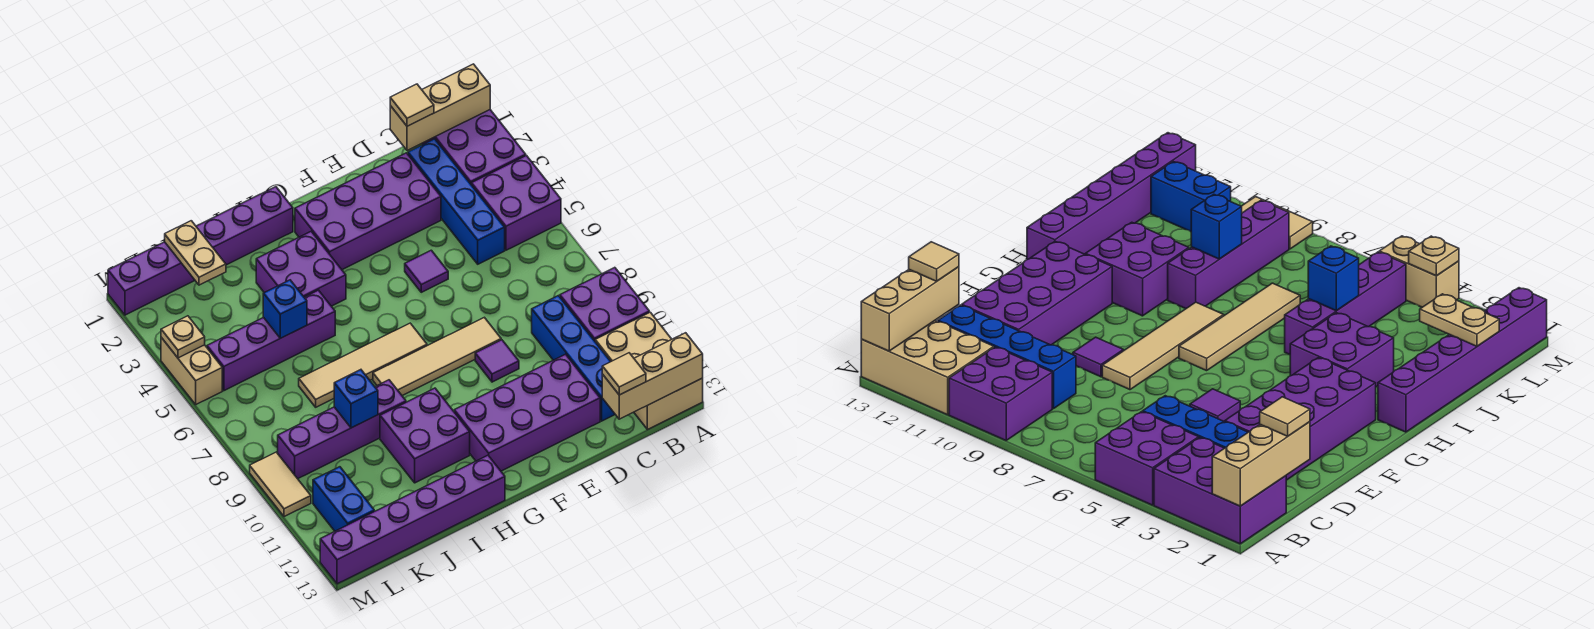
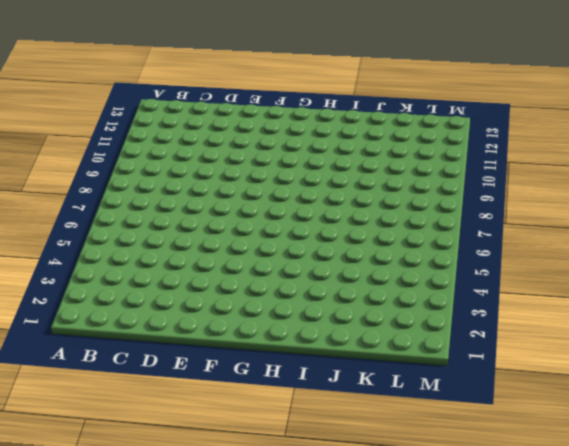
none -> purple brick A1:B3 level 1
none -> purple brick A4:B5 level 1
none -> purple brick A9:B10 level 1

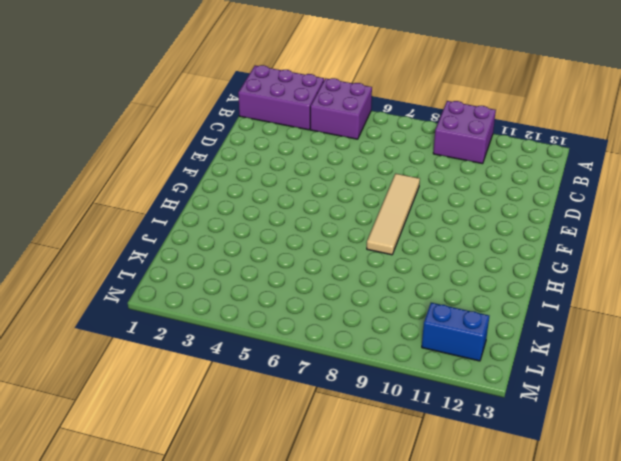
none -> tan brick A11:B13 level 1
none -> blue brick C2:C5 level 1
none -> blue brick C9:C12 level 1

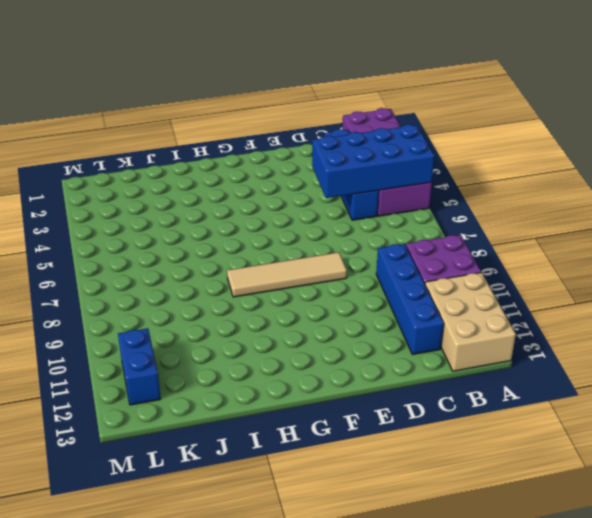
blue brick A4:D5 level 2 -> none
none -> purple brick D2:G3 level 1
none -> purple brick D11:G12 level 1
none -> purple tile E5 level 1

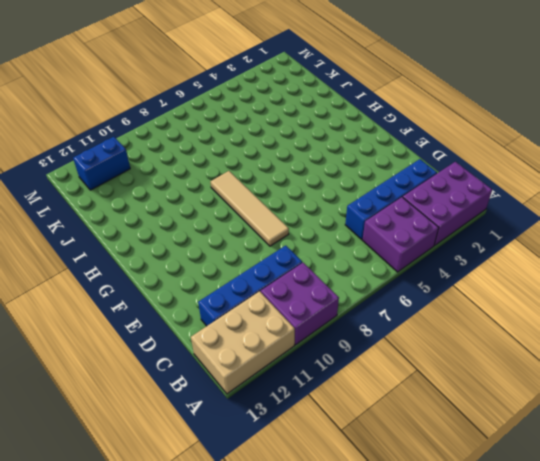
none -> purple brick D2:G3 level 1
none -> purple brick D11:G12 level 1
none -> purple tile E5 level 1

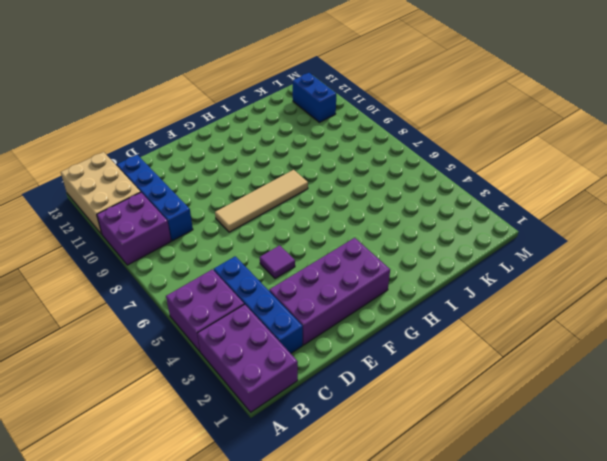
none -> purple brick D11:G12 level 1
none -> purple tile E9 level 1
none -> tan tile G7:J7 level 1

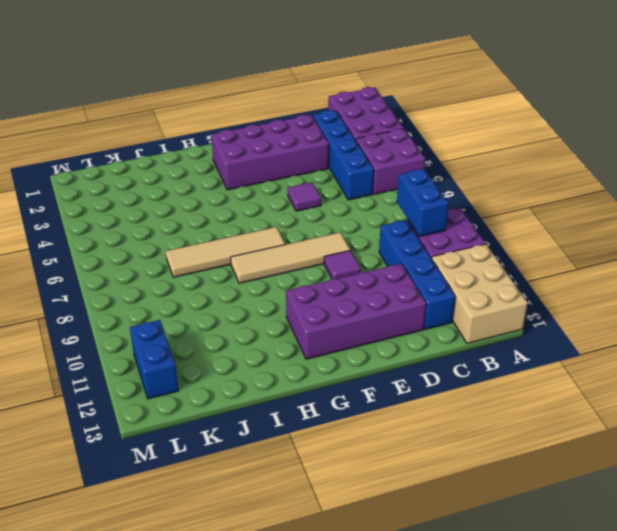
blue brick B8:B9 level 2 -> none
none -> purple brick H1:M1 level 1
none -> purple brick H3:I4 level 1
none -> purple brick H10:I11 level 1

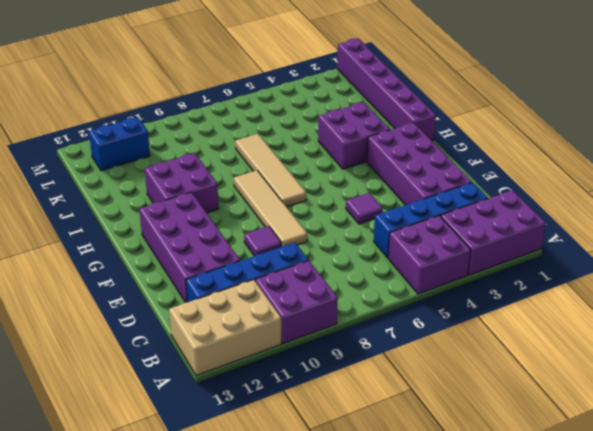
none -> purple brick H13:M13 level 1
none -> purple brick I5:L5 level 1
none -> purple brick I9:L9 level 1

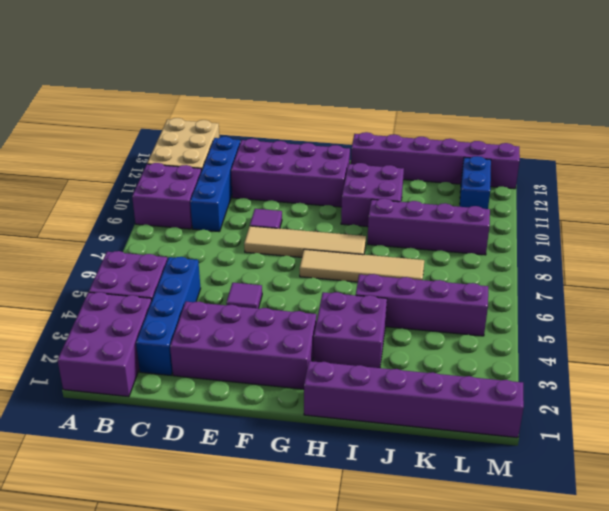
none -> tan brick M4:M5 level 1
none -> tan tile M9:M10 level 1
none -> tan brick A1:C1 level 2

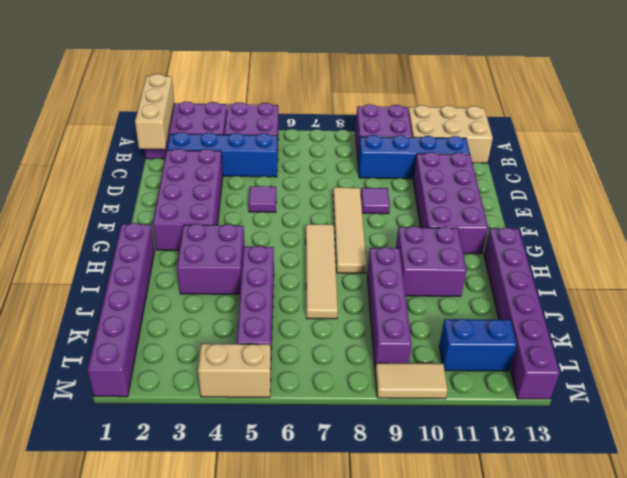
none -> tan brick A13:C13 level 2
none -> blue brick J5 level 2
none -> blue brick J9 level 2

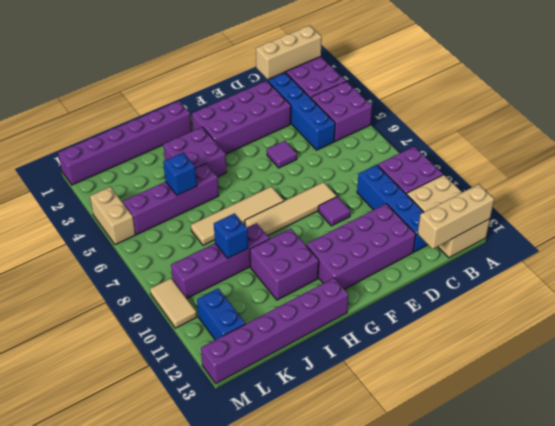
none -> tan plate K1:K2 level 2
none -> tan plate M4 level 2
none -> tan tile C1 level 3

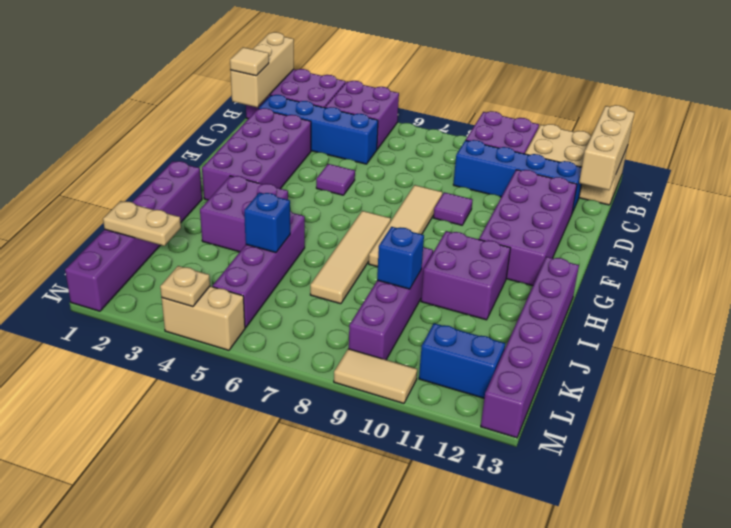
none -> tan tile C13 level 3

